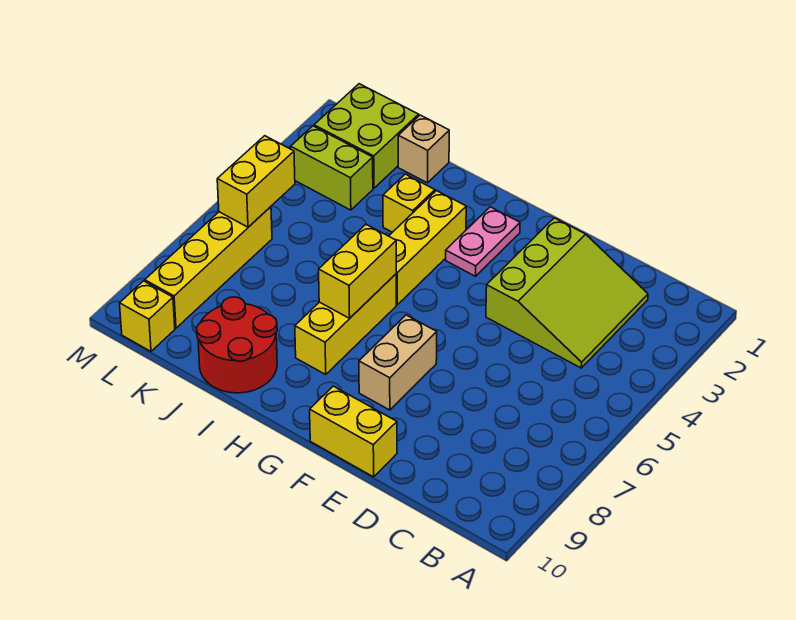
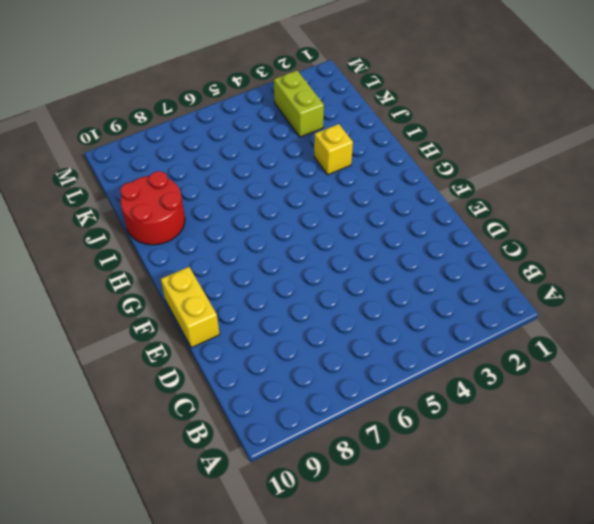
none -> lime slope C2:E4 level 1 top E
none -> tan brick F7:F8 level 1
none -> pink plate G2:G3 level 1

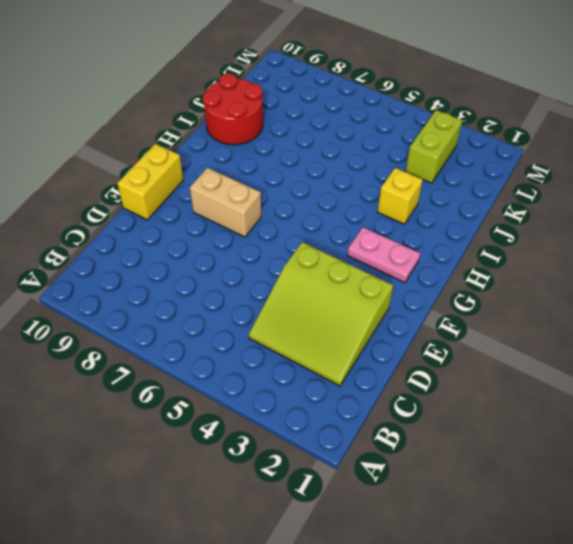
none -> yellow brick H3:H5 level 1
none -> yellow brick H6:H8 level 1
none -> tan brick J1 level 1

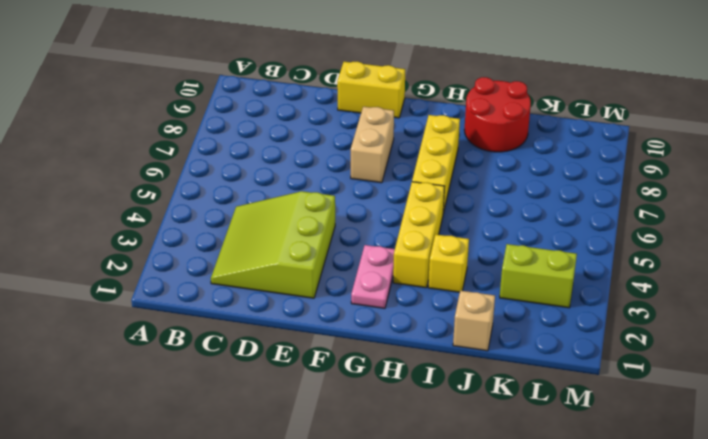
none -> lime brick K1:L2 level 1
none -> yellow brick L6:L9 level 1
none -> yellow brick L10 level 1

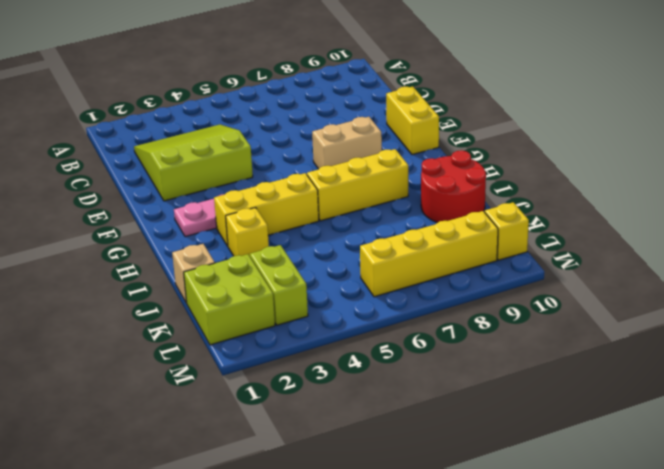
none -> yellow brick H6:H7 level 2
none -> yellow brick L5:L6 level 2

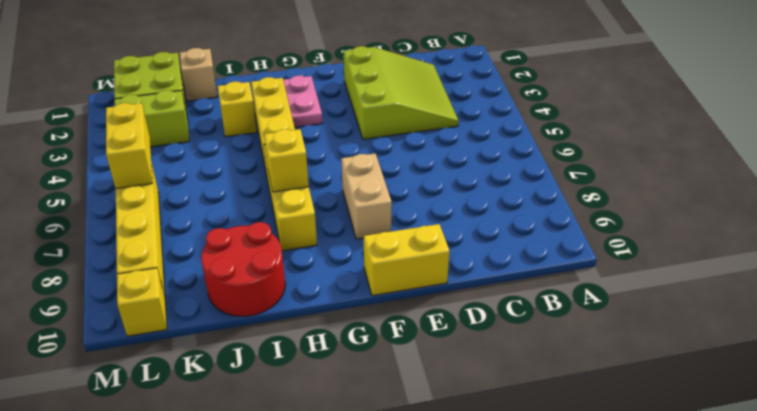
yellow brick H7 level 2 -> yellow brick H6:H7 level 2

